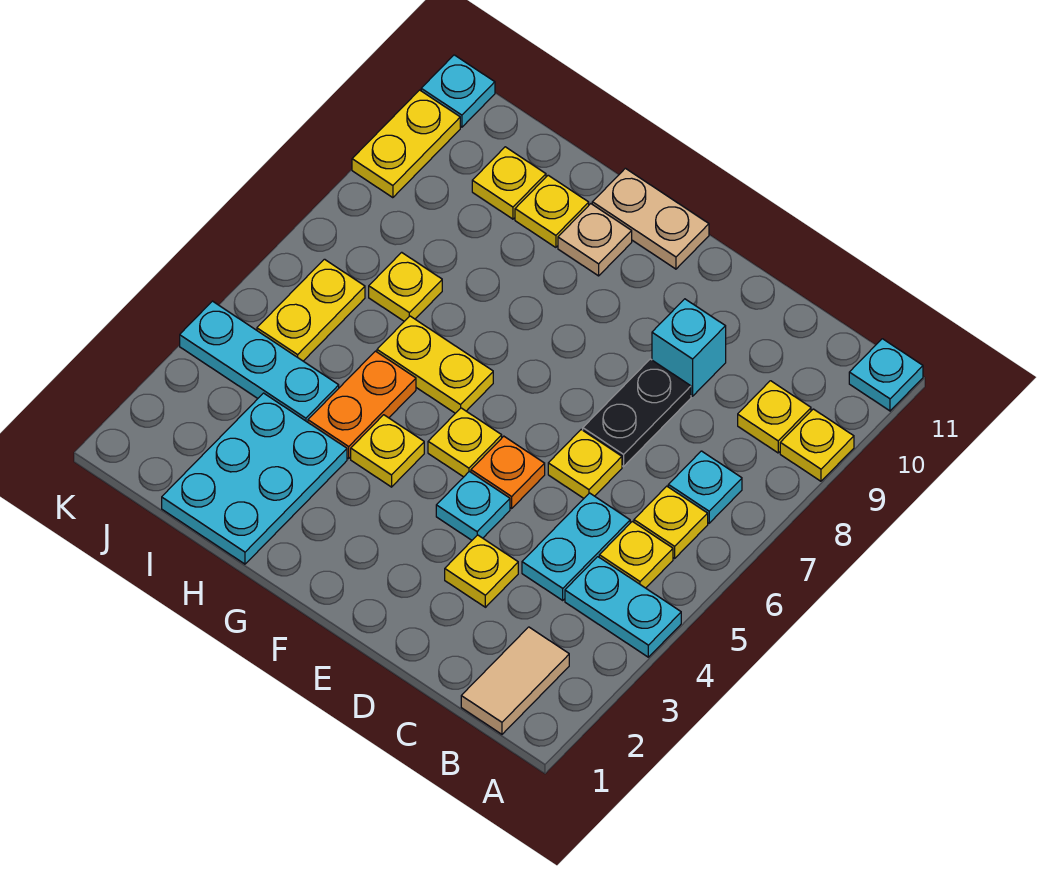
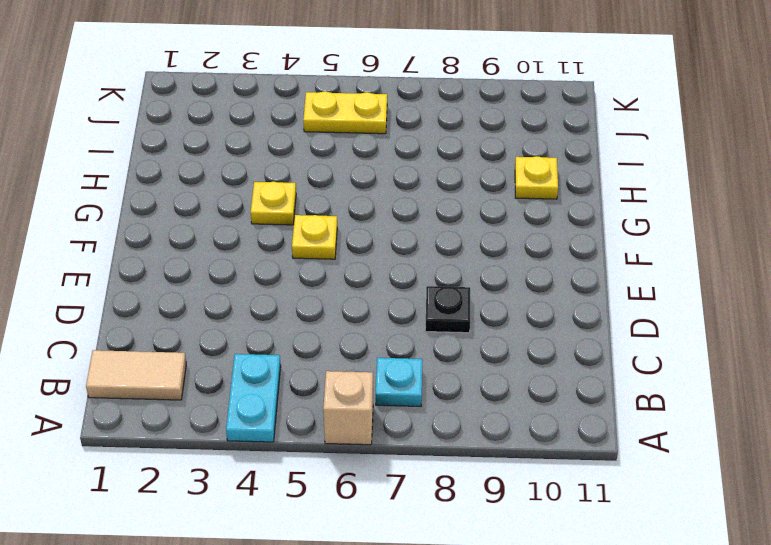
tan brick A6 level 1 -> none
black plate D8 level 1 -> black plate D7:D8 level 1
none -> yellow plate A9 level 1
none -> cyan plate A11 level 1
none -> yellow plate B5 level 1

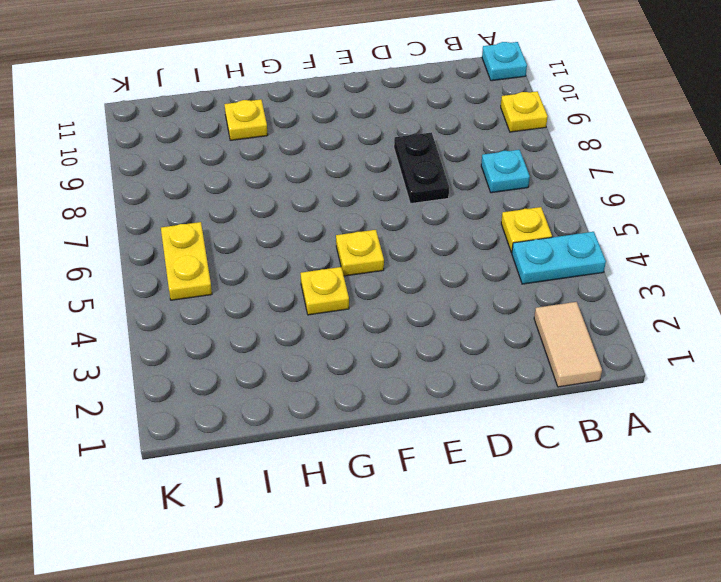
none -> yellow plate B6 level 1
none -> yellow plate B9 level 1
none -> cyan plate C4:C5 level 1

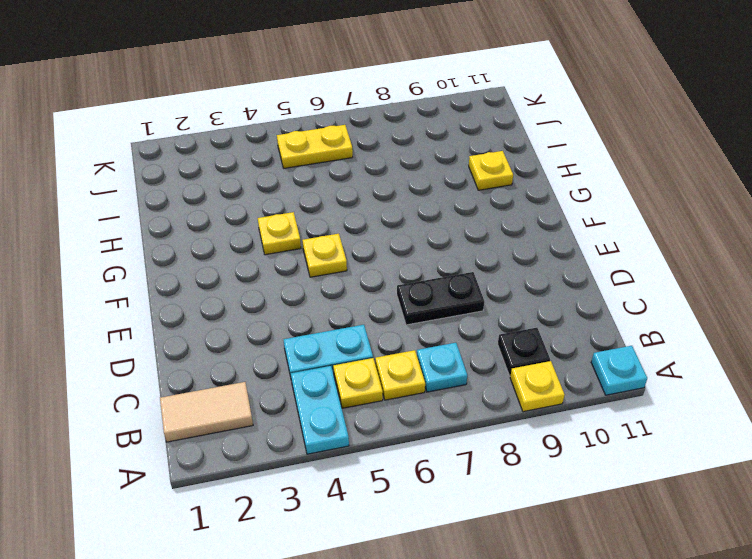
black plate B9 level 1 -> yellow plate B9 level 1
none -> yellow plate D3 level 1
none -> yellow plate D6 level 1
none -> cyan brick D9 level 1

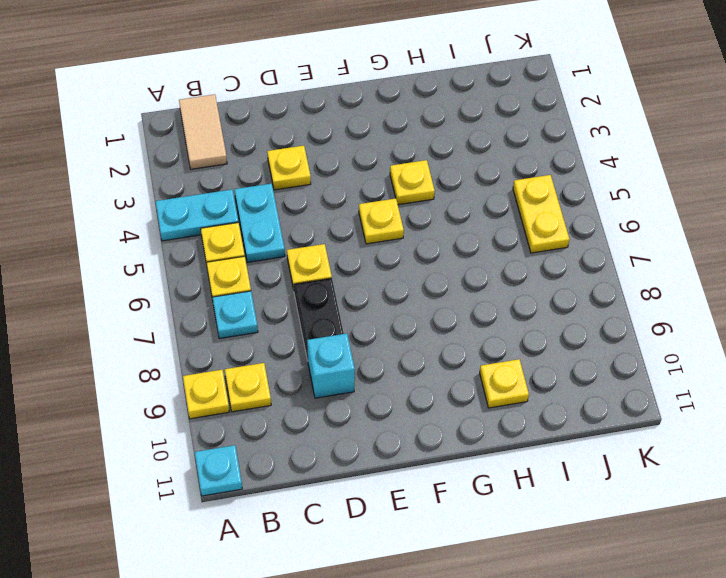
none -> cyan plate E4 level 1
none -> orange plate E5 level 1
none -> tan plate F11:G11 level 1

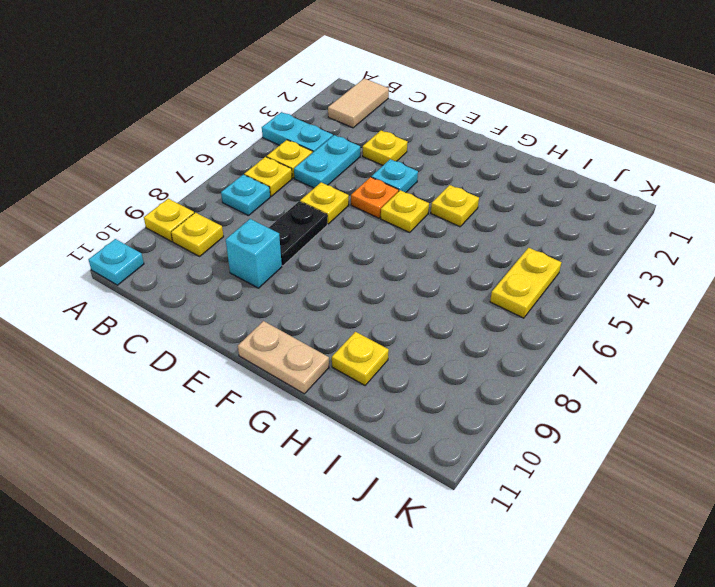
none -> yellow plate G6:H6 level 1
none -> tan plate G10 level 1
none -> cyan plate H1:I3 level 1

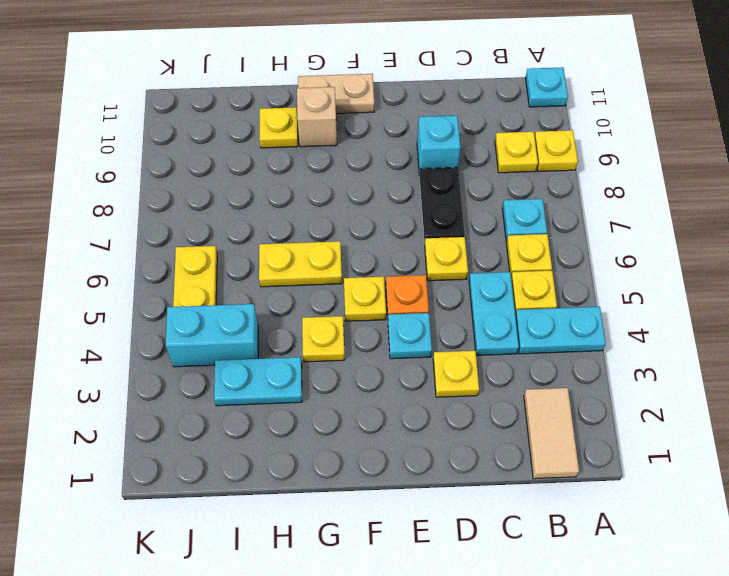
tan brick G10 level 1 -> tan plate G10 level 1
cyan plate H3:I3 level 1 -> cyan plate H1:I3 level 1
cyan brick I4:J4 level 1 -> cyan plate I4:K4 level 1
none -> orange plate H4:H5 level 1
none -> yellow plate I7 level 1
none -> yellow plate I10 level 1

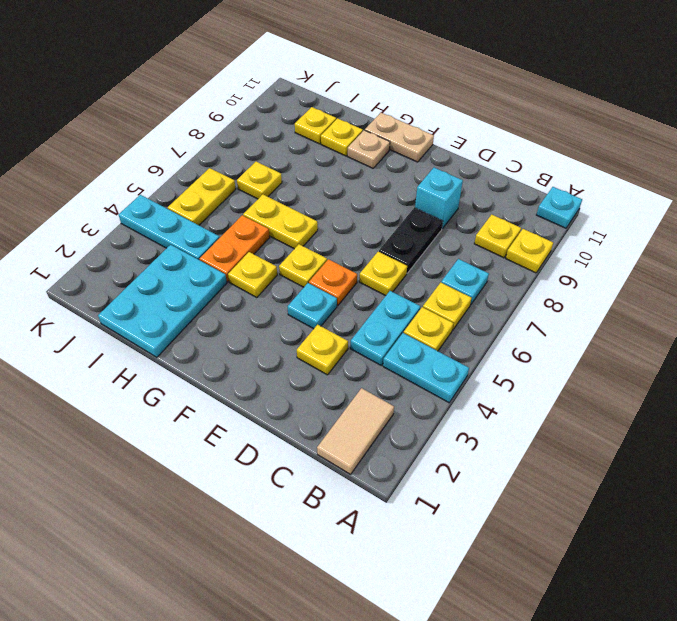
none -> yellow plate K9:K10 level 1
none -> cyan plate K11 level 1

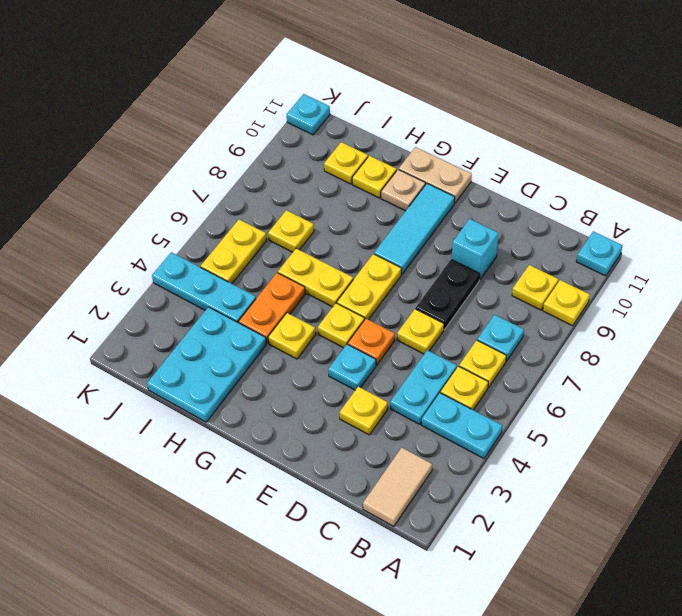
yellow plate F6:F7 level 1 -> yellow plate K9:K10 level 1
cyan tile F8:F10 level 1 -> none

